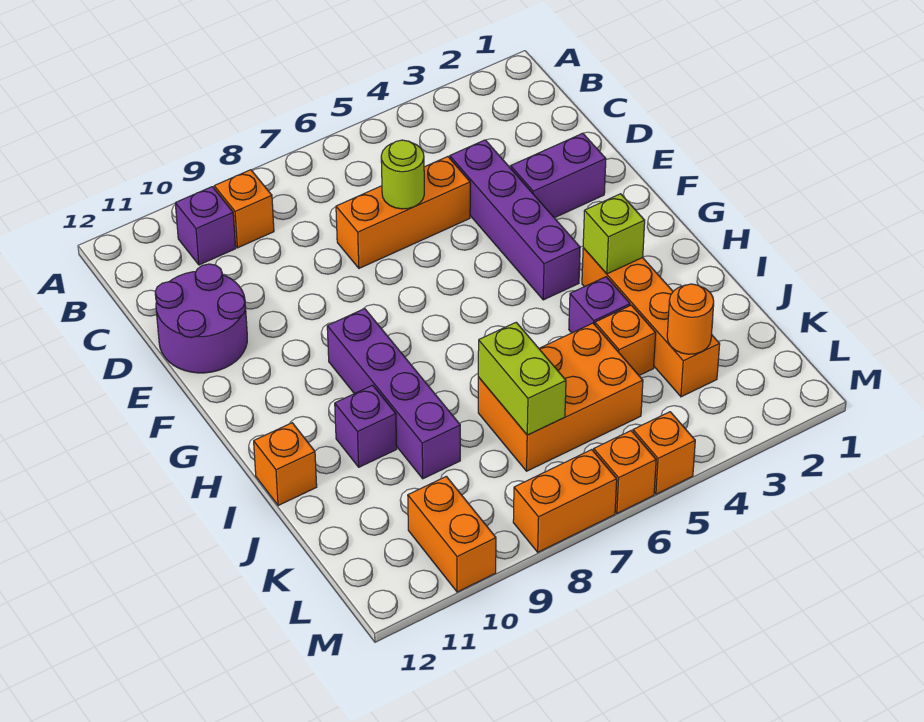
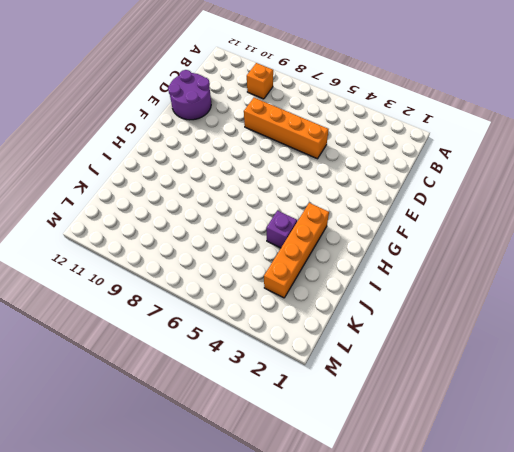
orange brick D5:D8 level 1 -> orange brick D5:D7 level 1
none -> purple brick B10 level 1
none -> purple brick D4:G4 level 1
none -> purple brick E2:E3 level 1

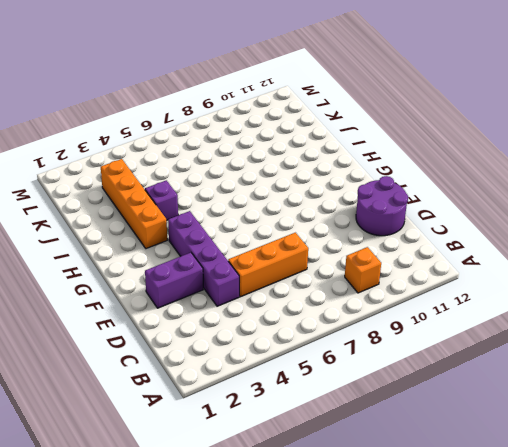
none -> purple brick B10 level 1
none -> purple brick G9:J9 level 1
none -> purple brick I10 level 1

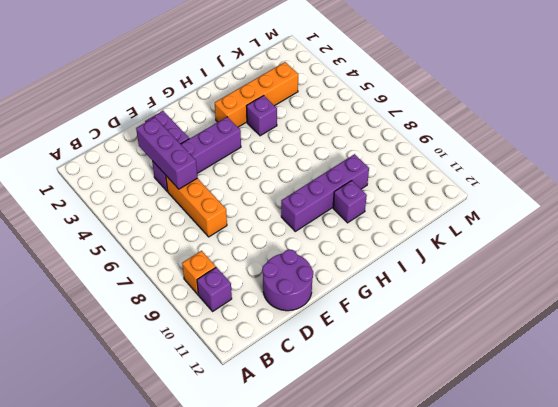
purple brick D3:D5 level 2 -> none
none -> orange brick I12 level 1
none -> orange brick J4 level 1
none -> orange brick J5:K7 level 1

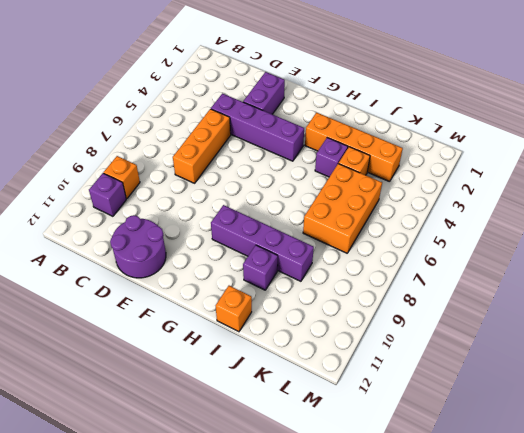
none -> orange brick L10:M10 level 1
none -> orange brick M5 level 1
none -> orange brick M6 level 1

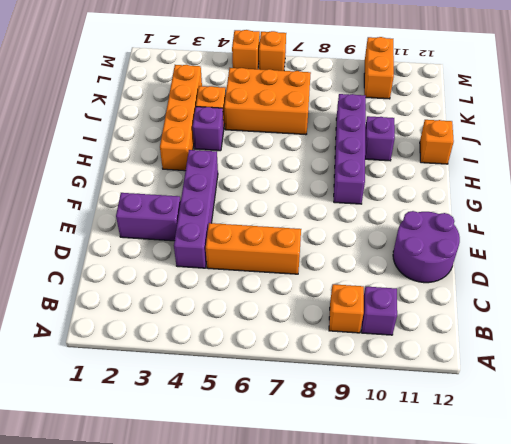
none -> orange brick M7:M8 level 1
none -> lime round brick D6 level 2
none -> lime brick H3 level 2

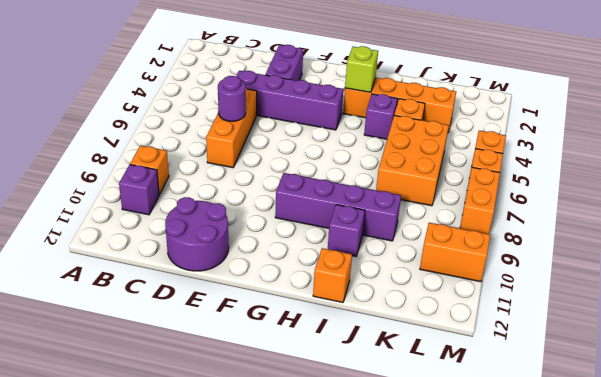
purple round brick D6 level 2 -> lime round brick D6 level 2
none -> lime brick J7:K7 level 2
none -> orange round brick K3 level 2

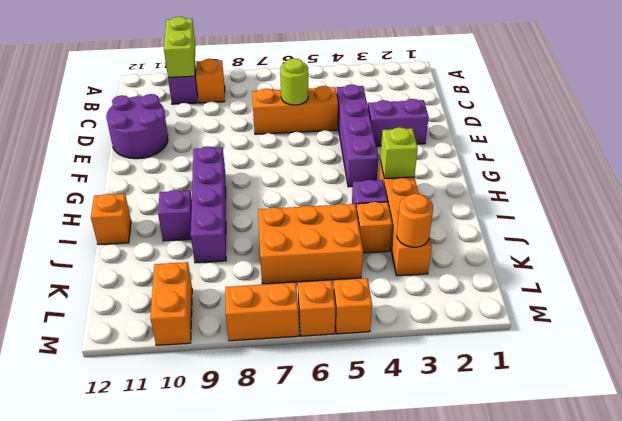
lime brick A10:B10 level 2 -> lime brick J7:K7 level 2

